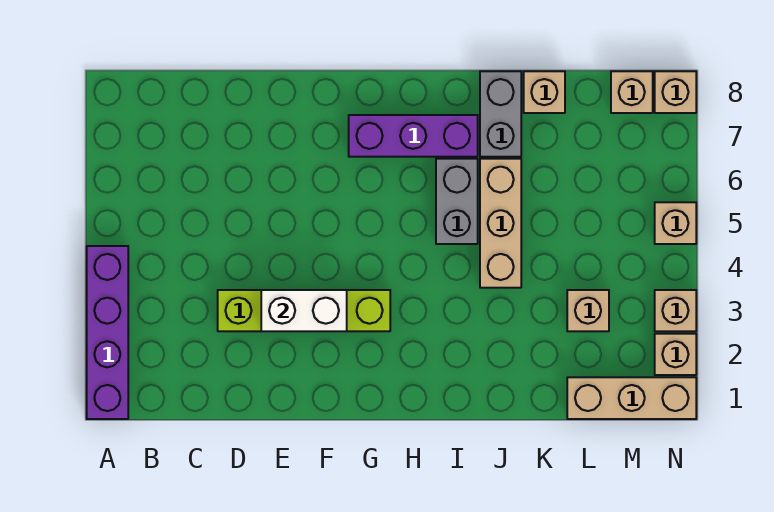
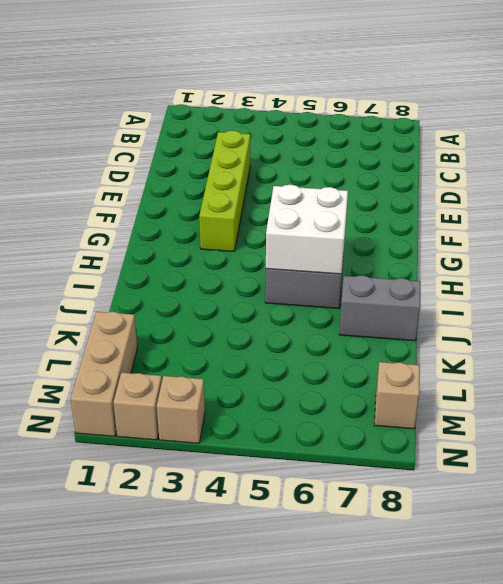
white brick H5:I6 level 2 -> none
none -> purple brick A1:A4 level 1
none -> purple brick G7:I7 level 1
none -> tan brick J4:J6 level 1

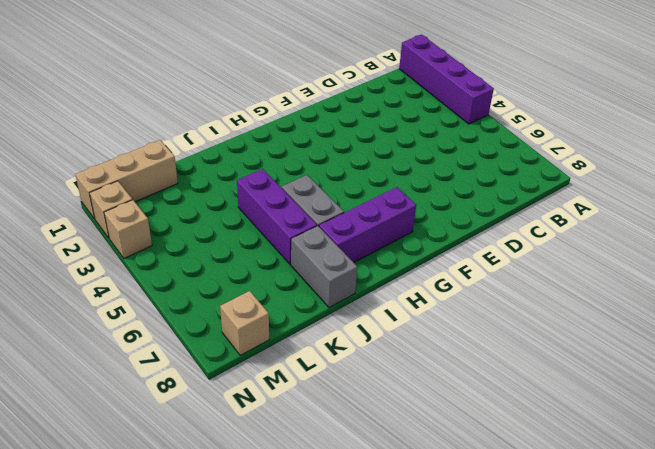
purple brick J4:J6 level 1 -> tan brick J4:J6 level 1
none -> lime brick D3:G3 level 1
none -> tan brick K8 level 1
none -> tan brick L3 level 1

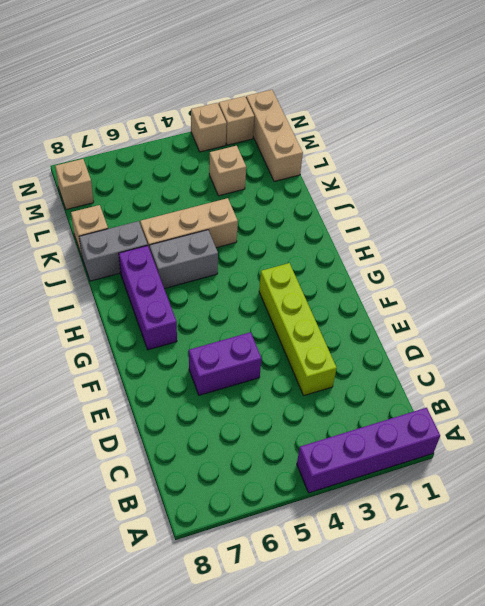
purple brick E5:E6 level 1 -> none
none -> tan brick N5 level 1
none -> tan brick N8 level 1
none -> white brick E3:F3 level 2

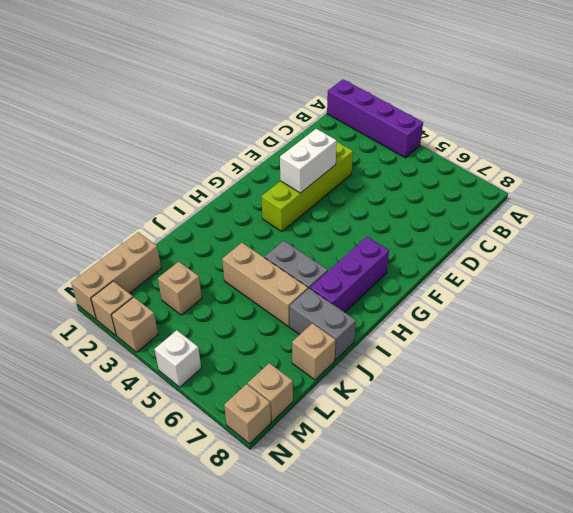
white brick N5 level 1 -> tan brick N5 level 1

